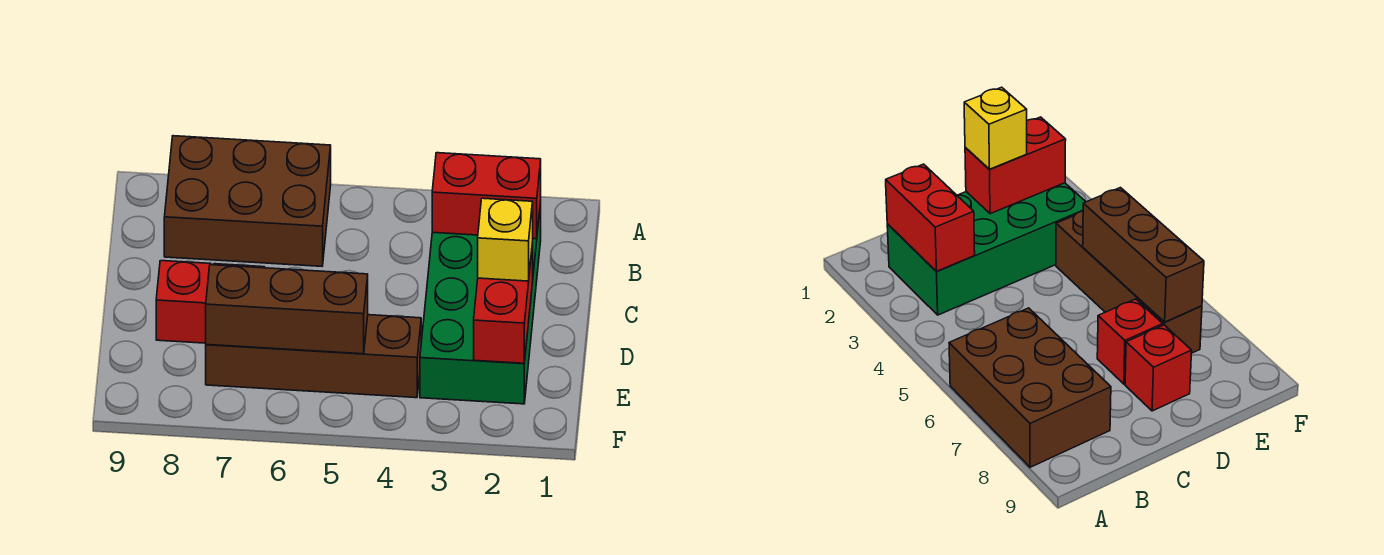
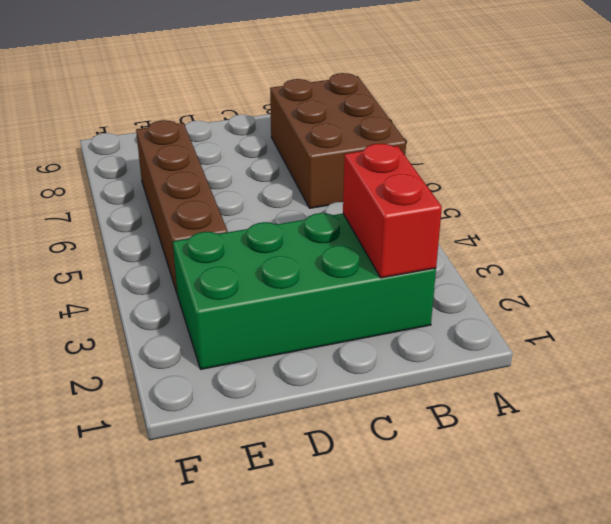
none -> red brick D7 level 1
none -> red brick D8 level 1

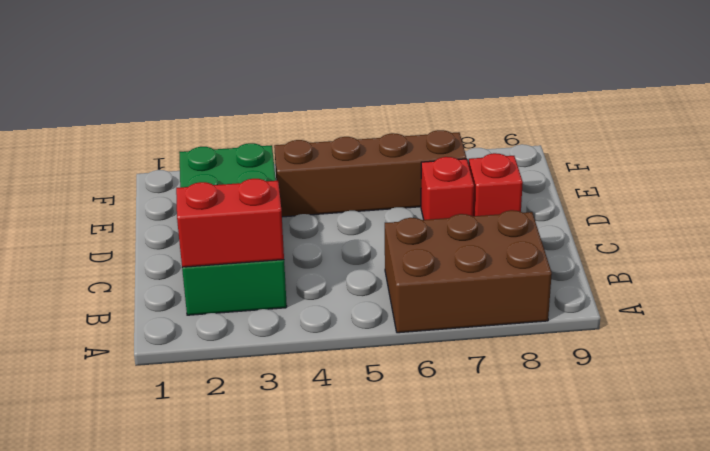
none -> red brick D2:E2 level 2
none -> brown brick E5:E7 level 2

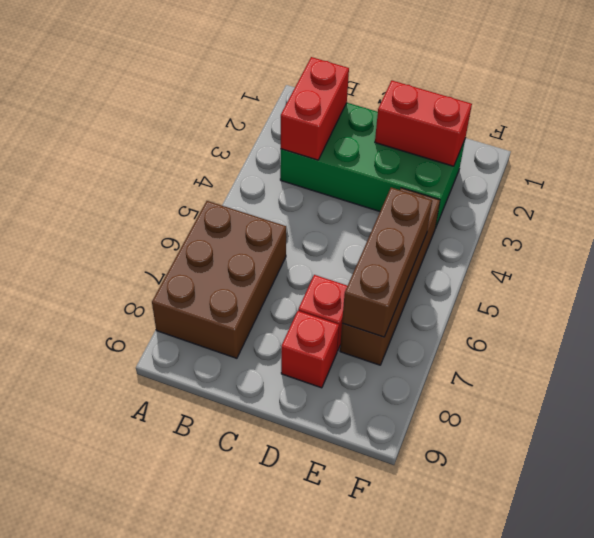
none -> yellow brick D2 level 3

